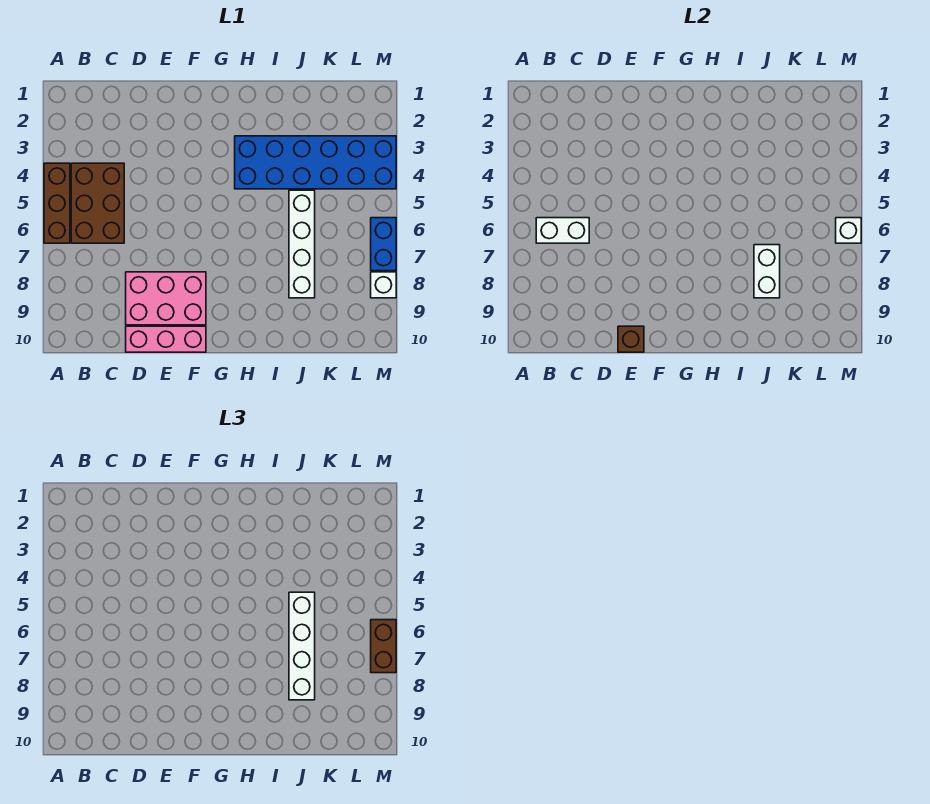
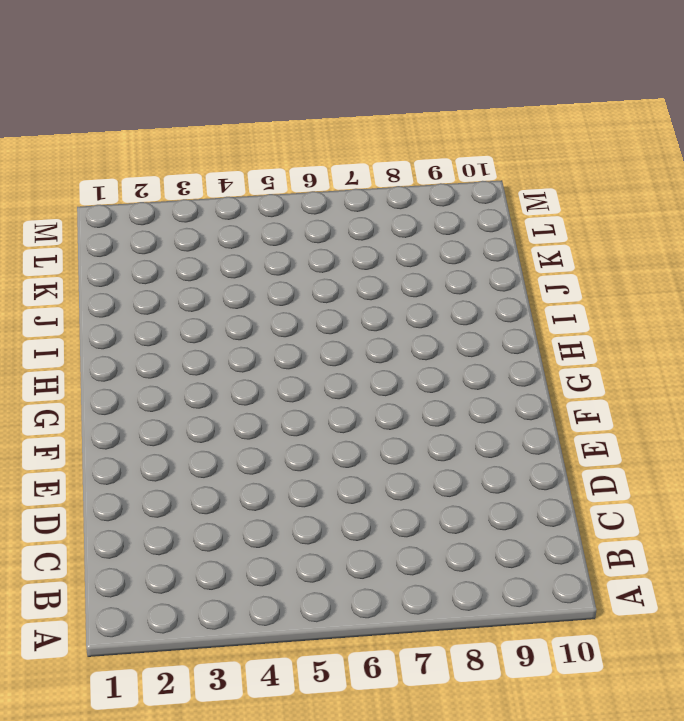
none -> brown brick A4:A6 level 1
none -> brown brick B4:C6 level 1
none -> pink brick D8:F9 level 1

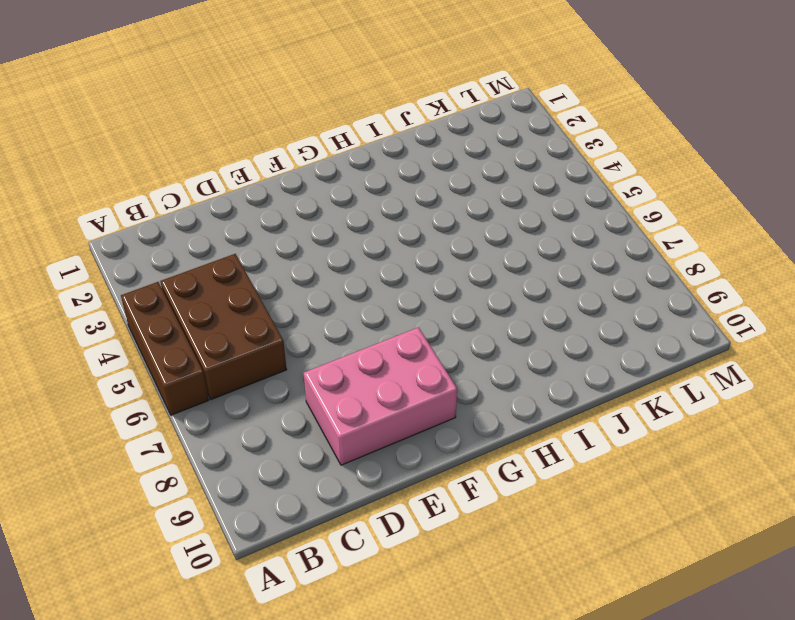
none -> pink brick D10:F10 level 1
none -> blue brick H3:M4 level 1
none -> white brick J5:J8 level 1

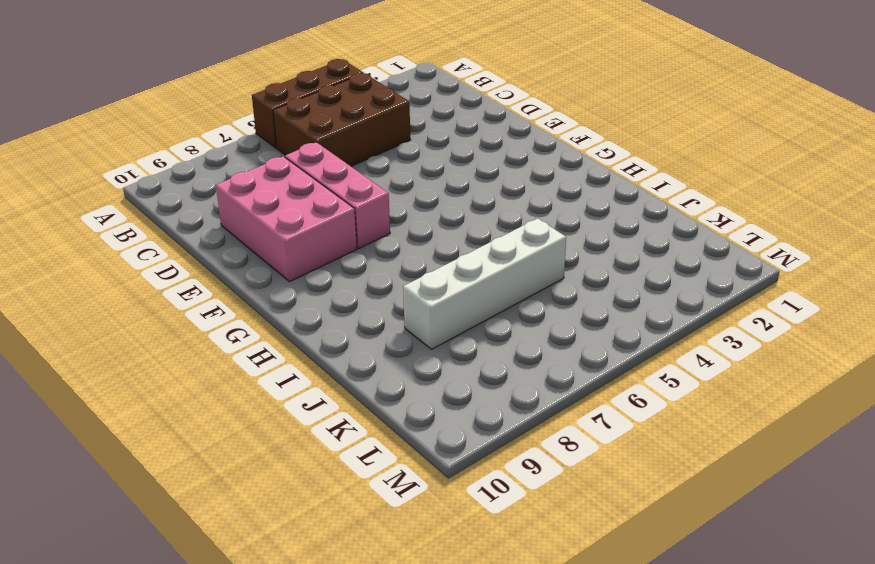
pink brick D7:F7 level 1 -> pink brick D10:F10 level 1
none -> blue brick H3:M4 level 1
none -> blue brick M6:M7 level 1
none -> white brick M8 level 1

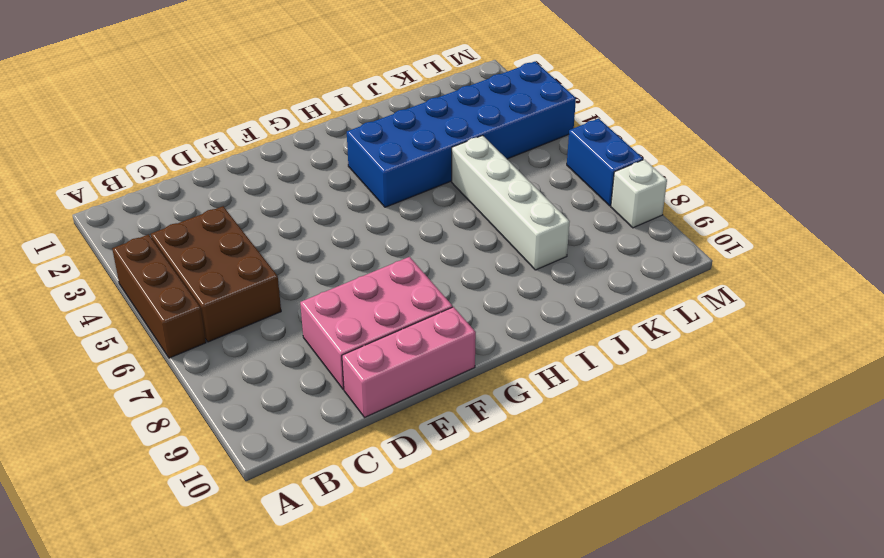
none -> white brick B6:C6 level 2
none -> brown brick E10 level 2
none -> white brick J7:J8 level 2

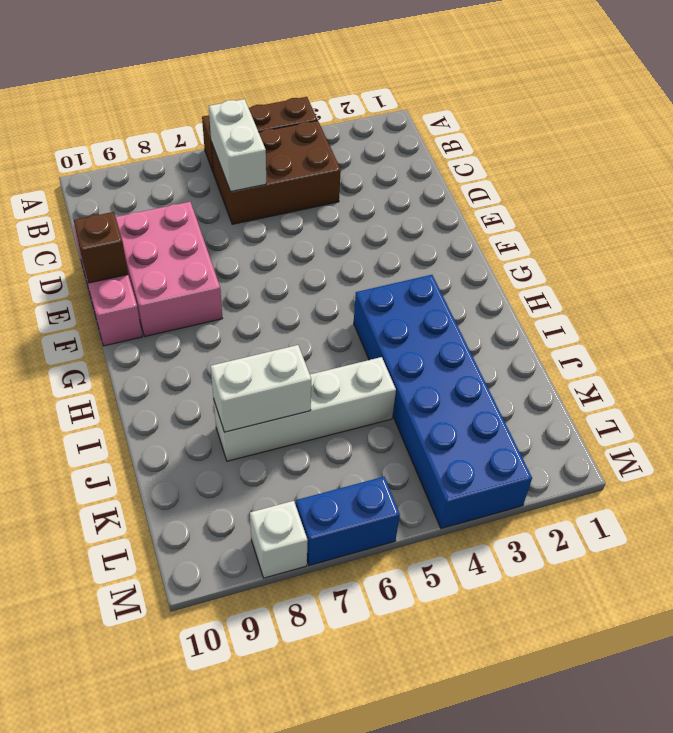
none -> white brick M6 level 2
none -> white brick J5:J8 level 3
none -> brown brick M6:M7 level 3

